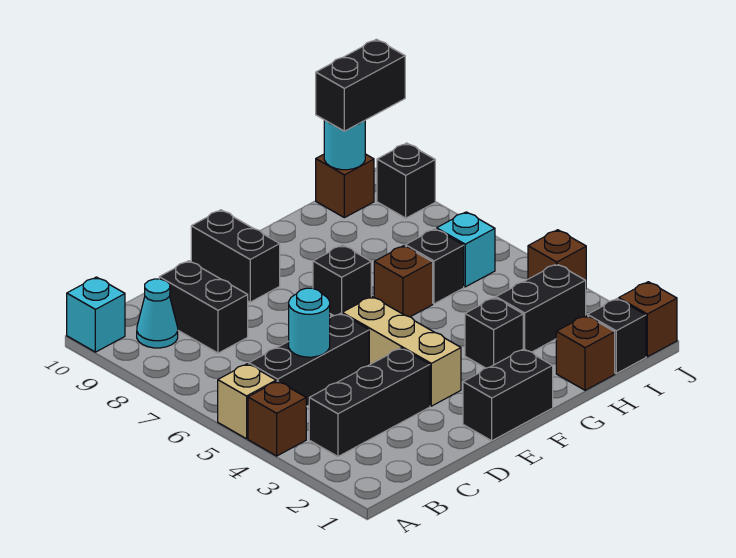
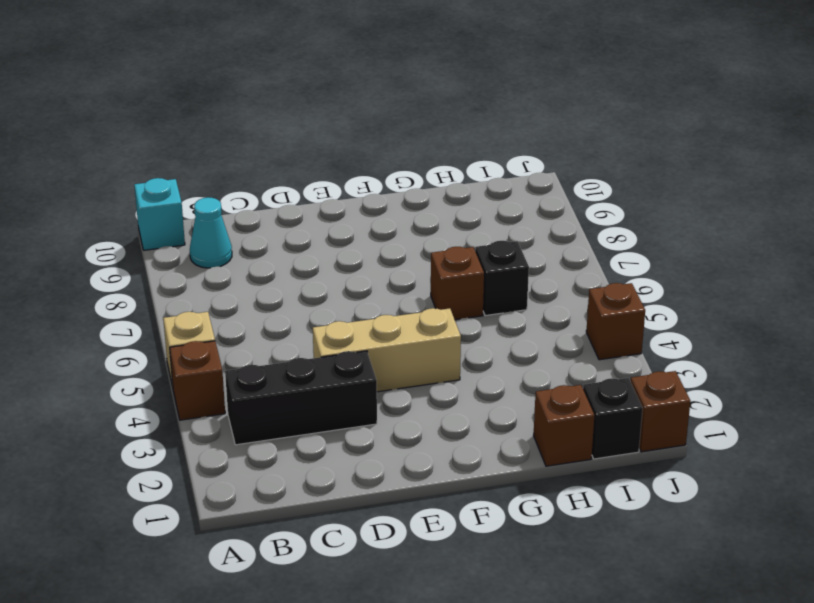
tan brick D4:F4 level 1 -> tan brick E3:E5 level 1
none -> black brick B5:D5 level 1
none -> black brick C8:C9 level 1
none -> black brick E1:F1 level 1

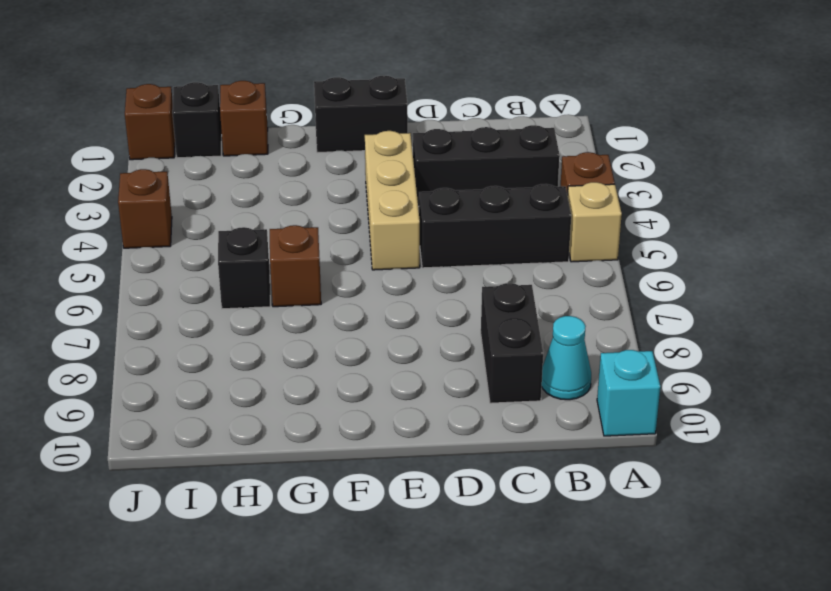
none -> black brick E9:E10 level 1
none -> black brick F7 level 1
none -> black brick G3 level 1

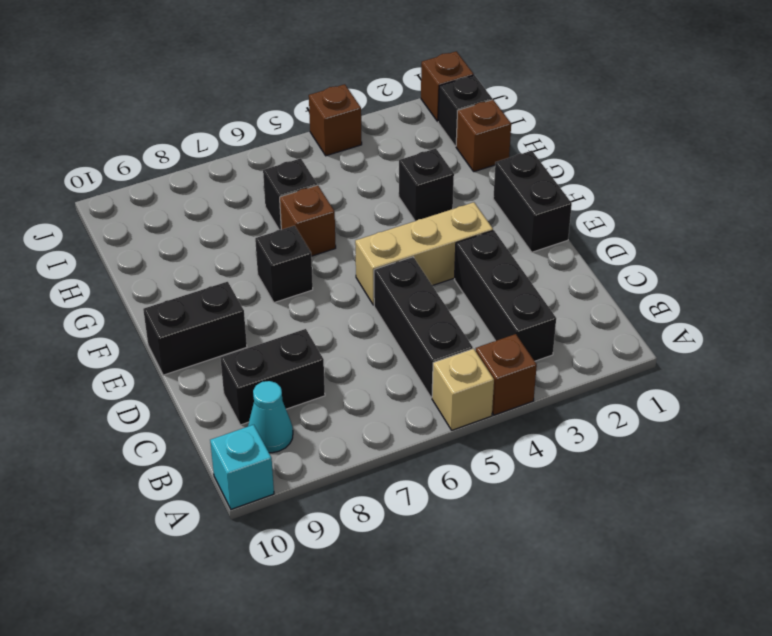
none -> black brick H3:I3 level 1
none -> cyan brick I6 level 1
none -> brown brick I10 level 1

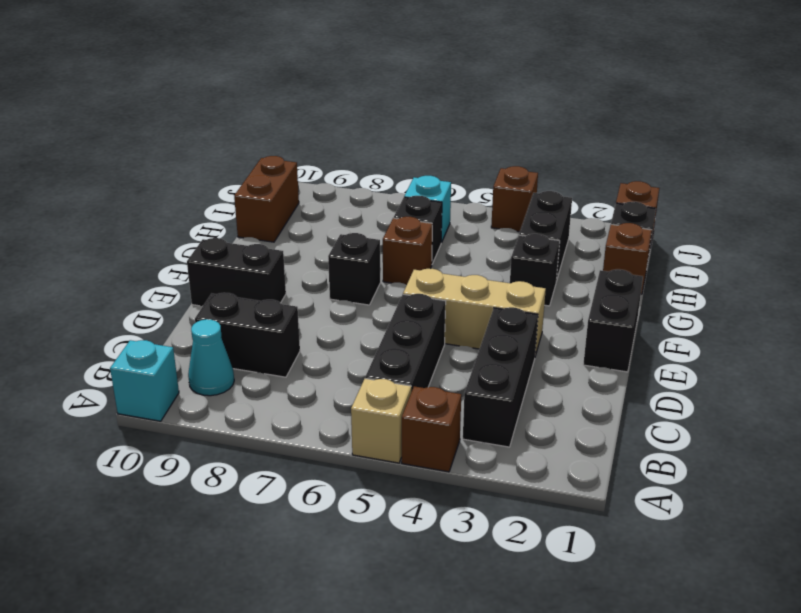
brown brick H10:I10 level 1 -> brown brick I10 level 1
none -> black brick J9 level 1
none -> cyan round brick C5 level 2
none -> cyan round brick I10 level 2

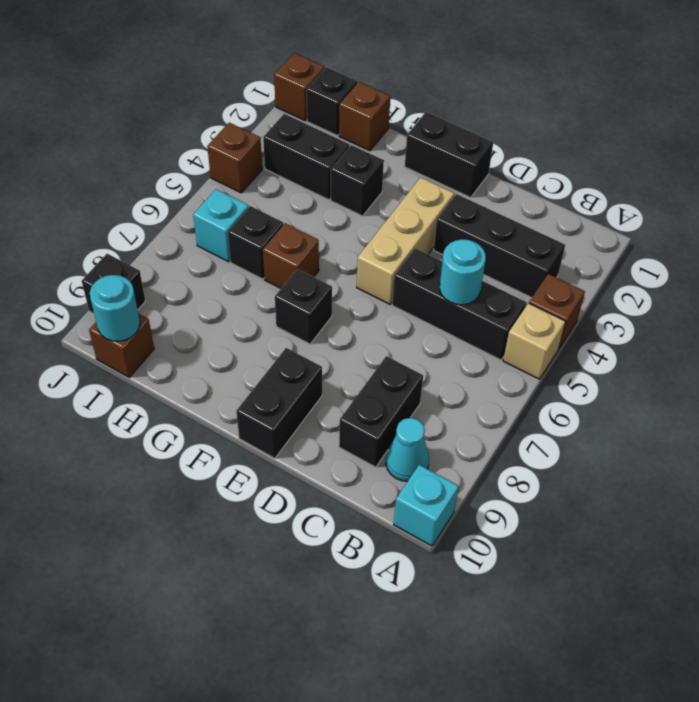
none -> black brick I10:J10 level 3

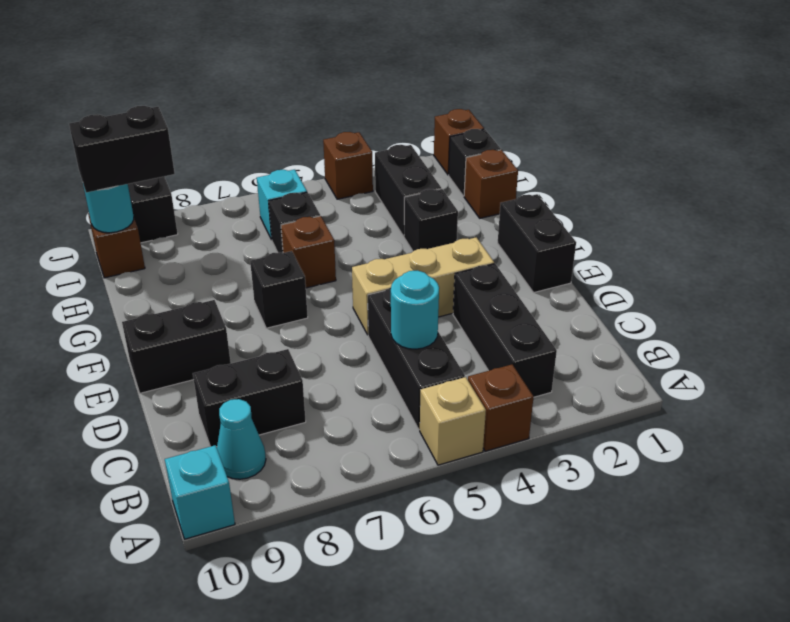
black brick I9:I10 level 3 -> black brick I10:J10 level 3

